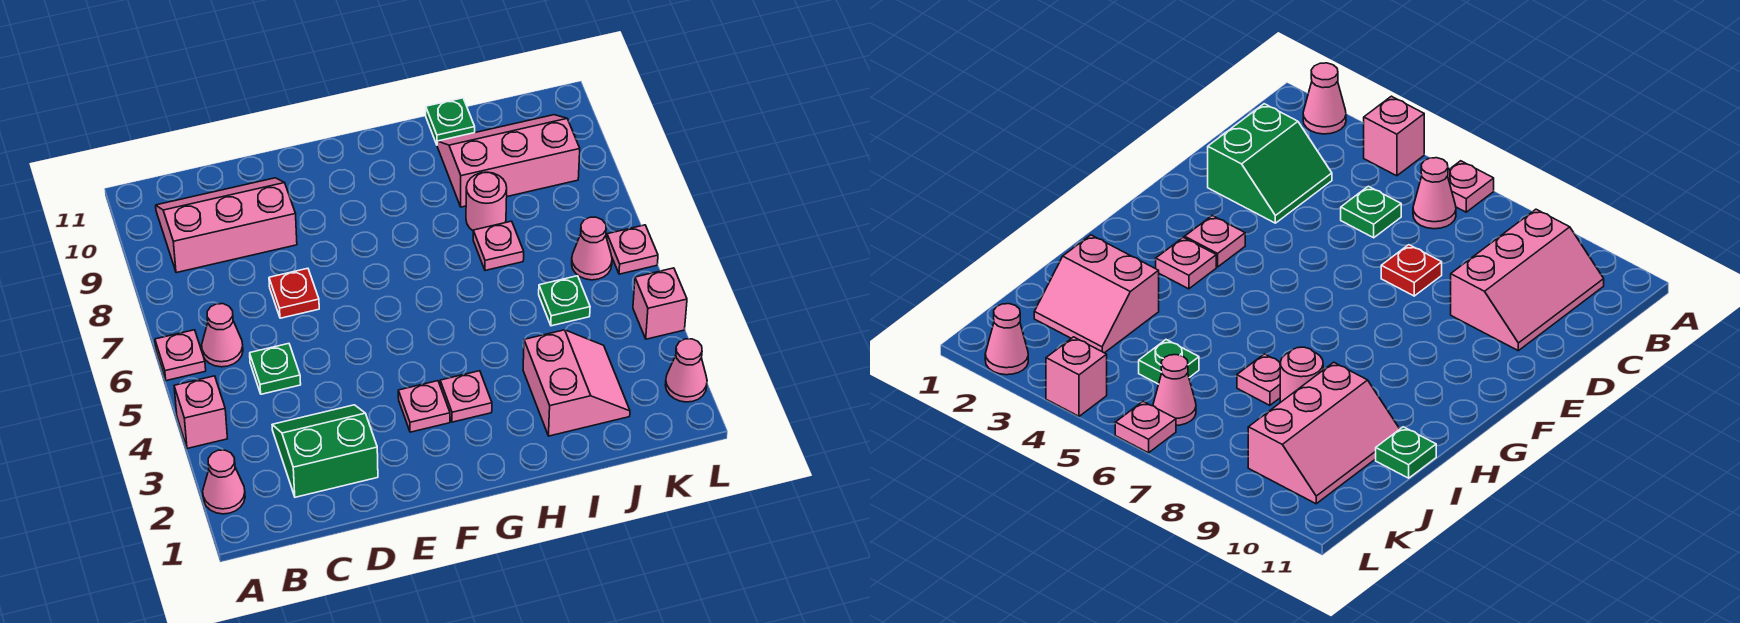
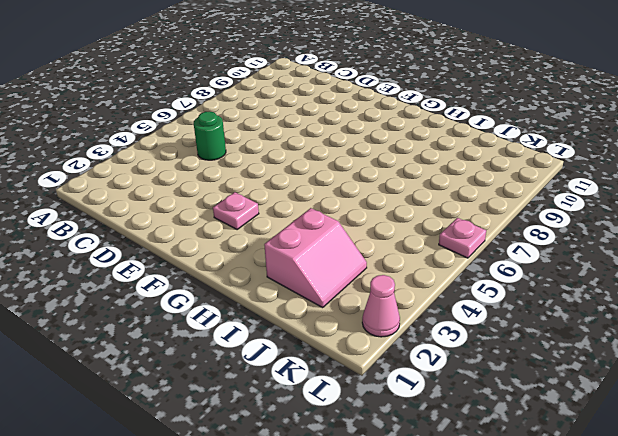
green round brick C5 level 1 -> green plate C5 level 1
none -> pink cone A2 level 1
none -> pink brick A4 level 1
none -> pink plate A6 level 1

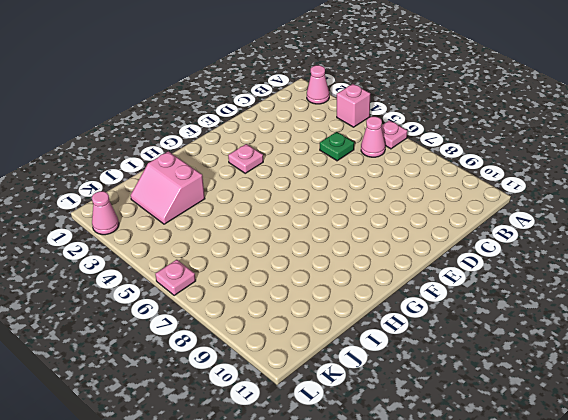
none -> pink slope B9:D10 level 1 top 9
none -> green slope C2:D3 level 1 top 2
none -> red plate D7 level 1

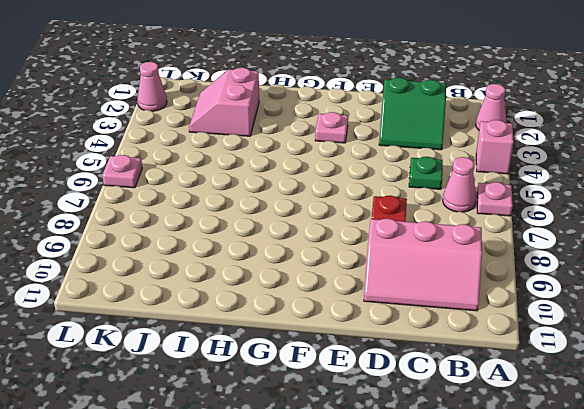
none -> pink plate G3 level 1
none -> pink plate I7 level 1
none -> pink round brick I8 level 1

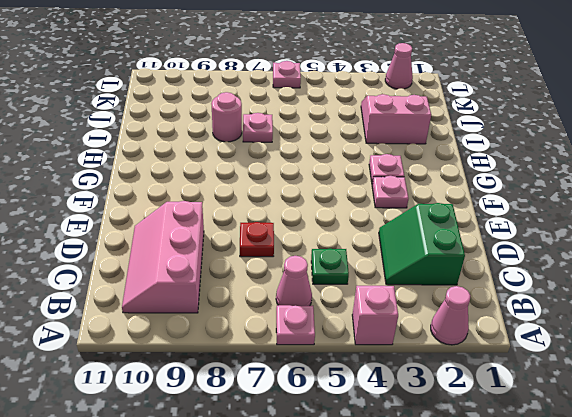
none -> pink slope I9:K10 level 1 top 9
none -> green plate I11 level 1
none -> green plate J5 level 1

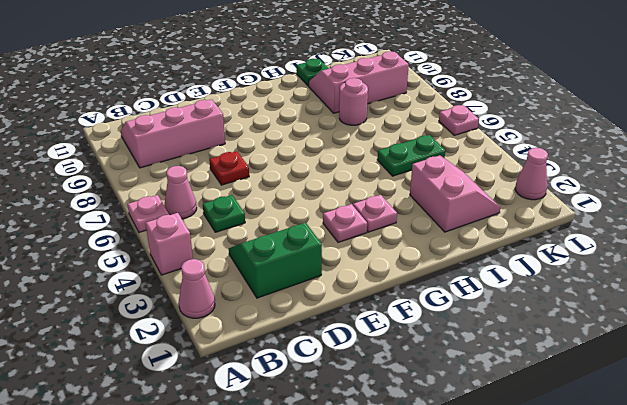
green plate I5:J5 level 1 -> green plate J5 level 1
none -> pink plate I7 level 1
none -> pink cone K6 level 1
none -> pink brick L4 level 1

